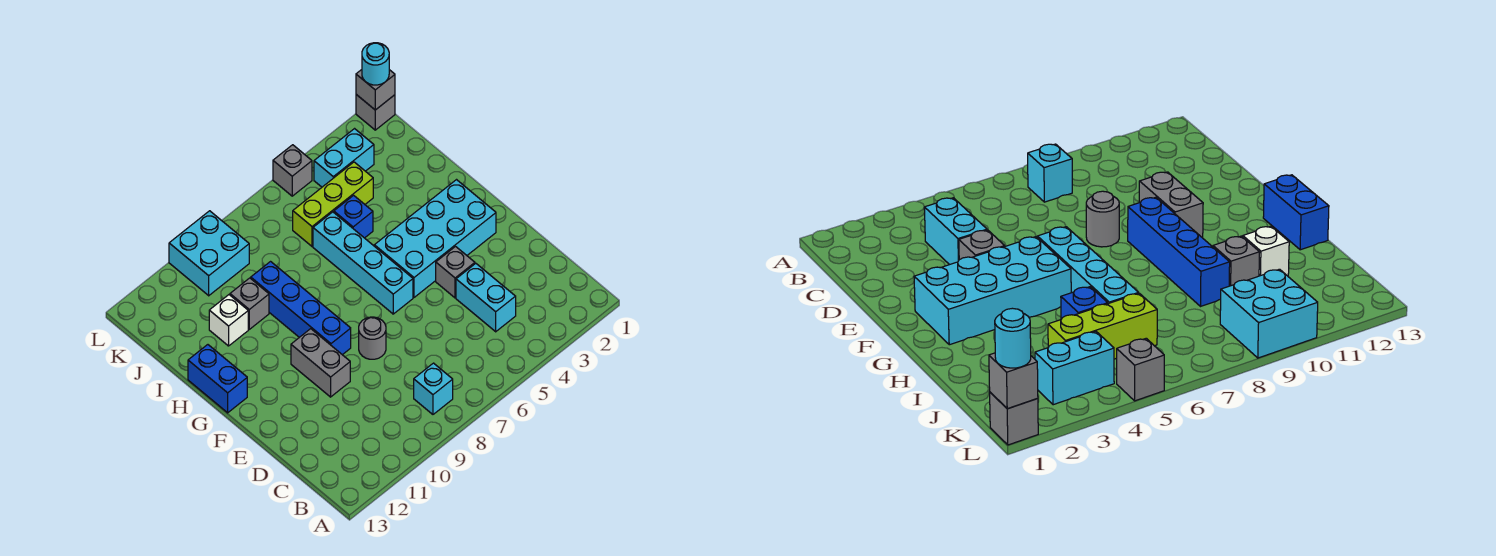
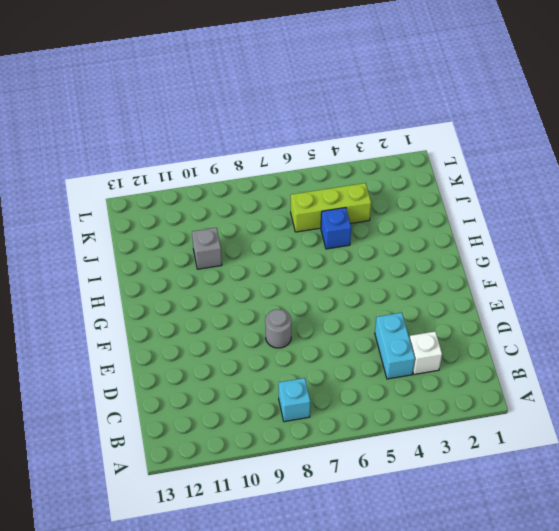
white brick C3 level 1 -> white brick I11 level 1
none -> grey brick E4 level 1
none -> grey brick E10:F10 level 1
none -> cyan brick F2:G5 level 1

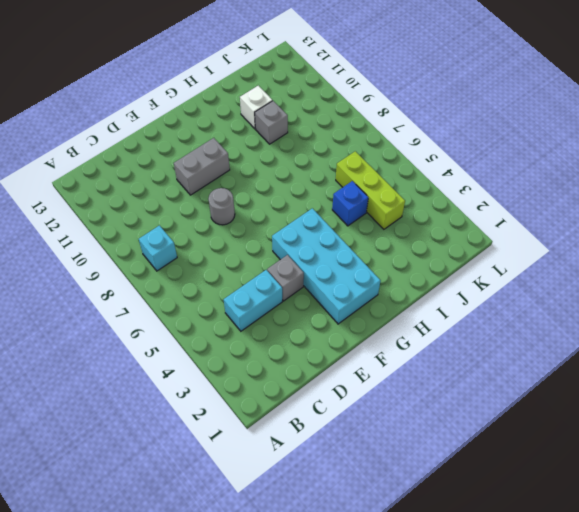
none -> cyan brick F6:I6 level 1
none -> blue brick F9:I9 level 1
none -> blue brick G13:H13 level 1

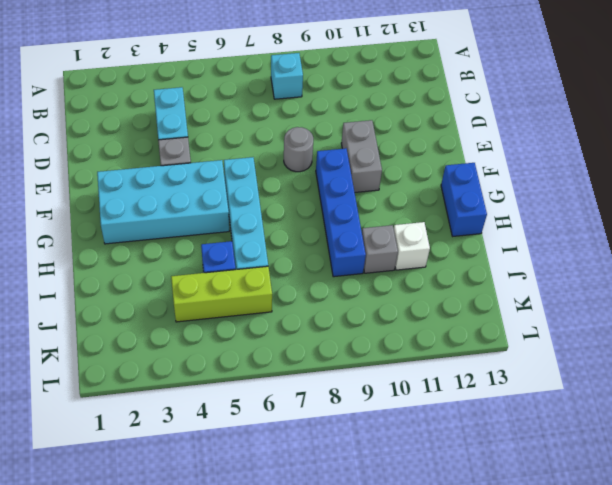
none -> cyan brick K3:K4 level 1
none -> cyan brick K9:L10 level 1
none -> grey brick L1 level 1

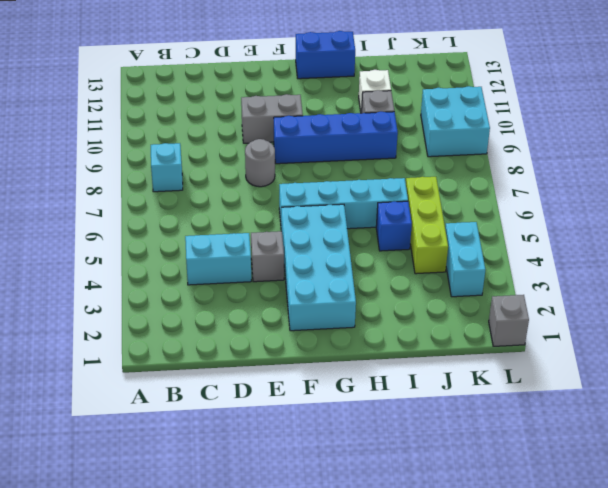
none -> grey brick L5 level 1
none -> grey brick L1 level 2
none -> cyan round brick L1 level 3

